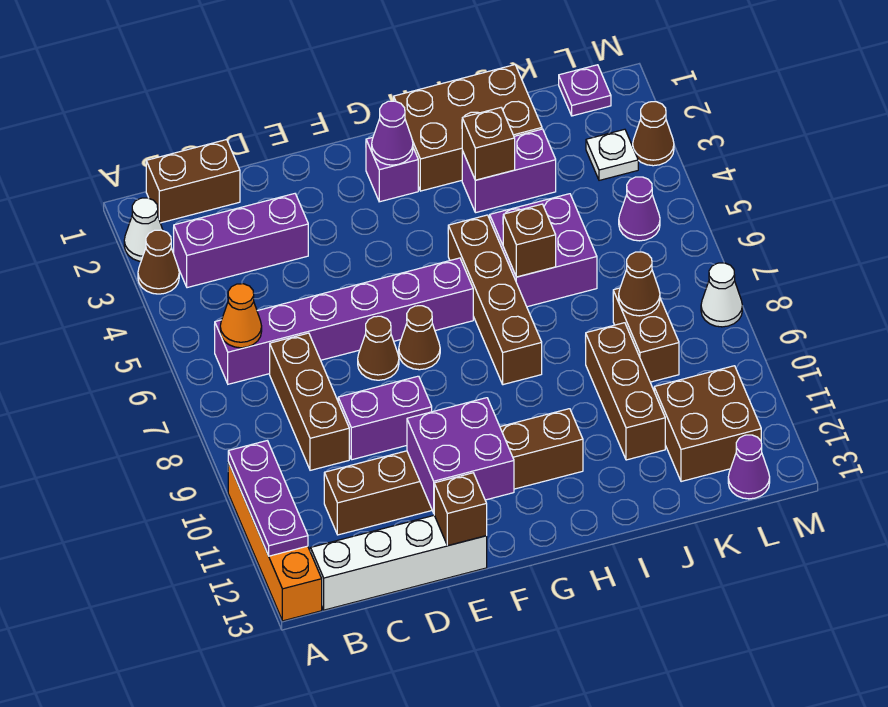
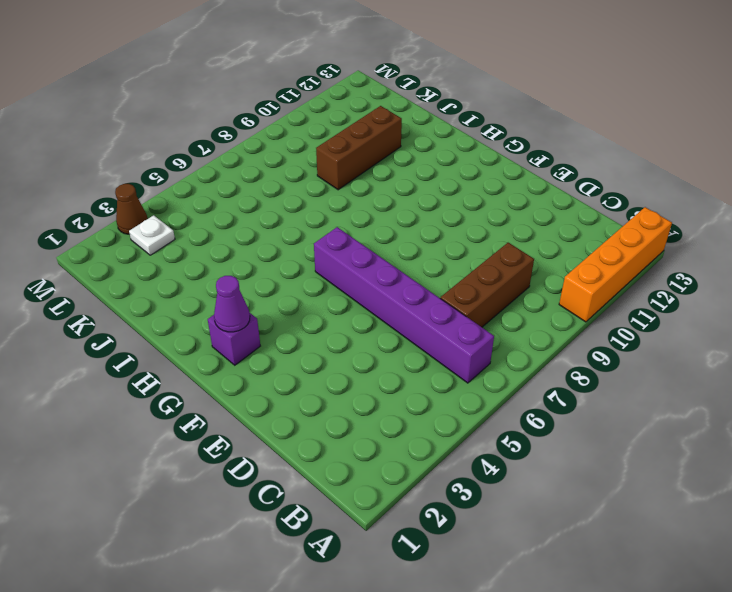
none -> white cone A2 level 1
none -> brown cone A3 level 1
none -> brown brick B1:C1 level 1
none -> purple brick B3:D3 level 1

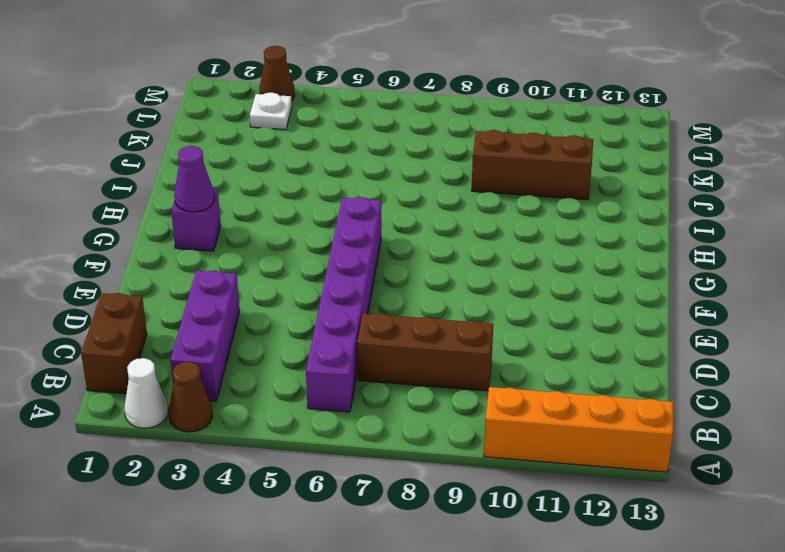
none -> white brick B13:E13 level 1
none -> brown brick C11:H11 level 1
none -> purple brick D9:E9 level 1
none -> brown cone E7 level 1

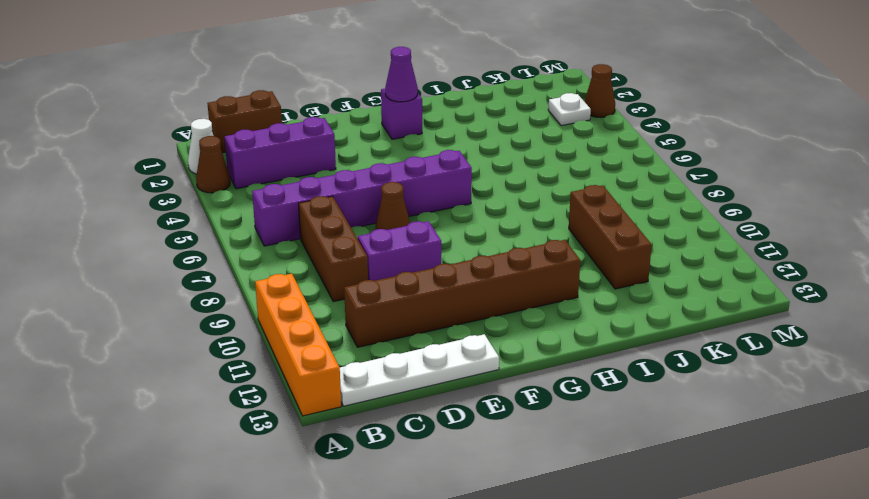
white plate B13:E13 level 1 -> white brick B13:E13 level 1
none -> brown cone F7 level 1
none -> brown brick H1:J2 level 1
none -> brown brick H5:H8 level 1
none -> purple brick I3:J3 level 1

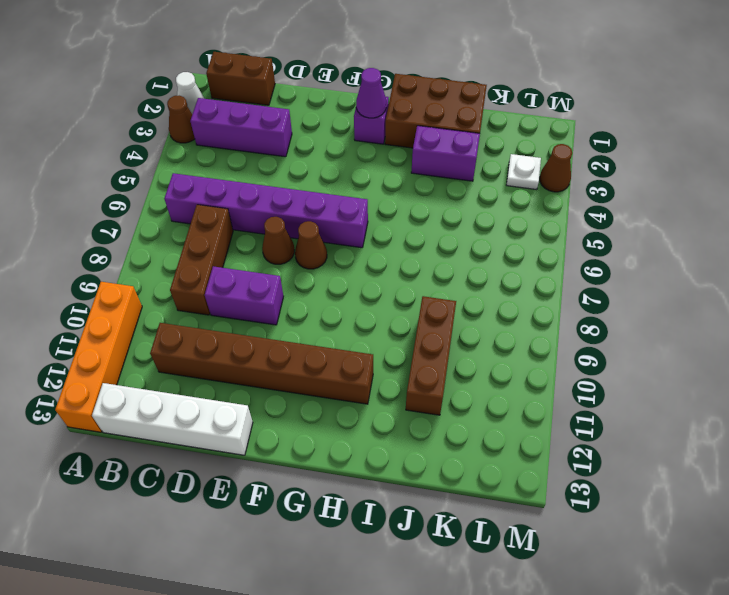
none -> brown brick H5:H8 level 1
none -> purple brick I5:J6 level 1
none -> brown brick K8:K9 level 1
none -> brown brick K11:L12 level 1

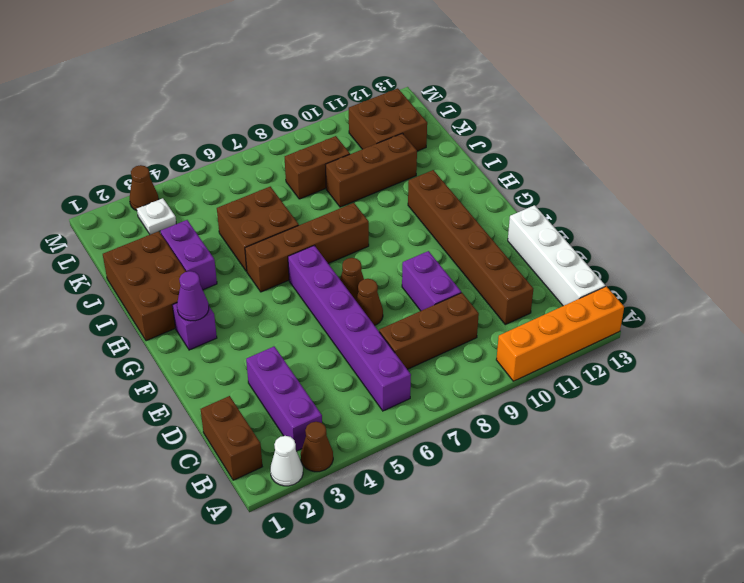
brown brick I5:J6 level 1 -> purple brick I5:J6 level 1
none -> purple plate L1 level 1
none -> purple cone L5 level 1
none -> purple cone L13 level 1
none -> white cone M8 level 1

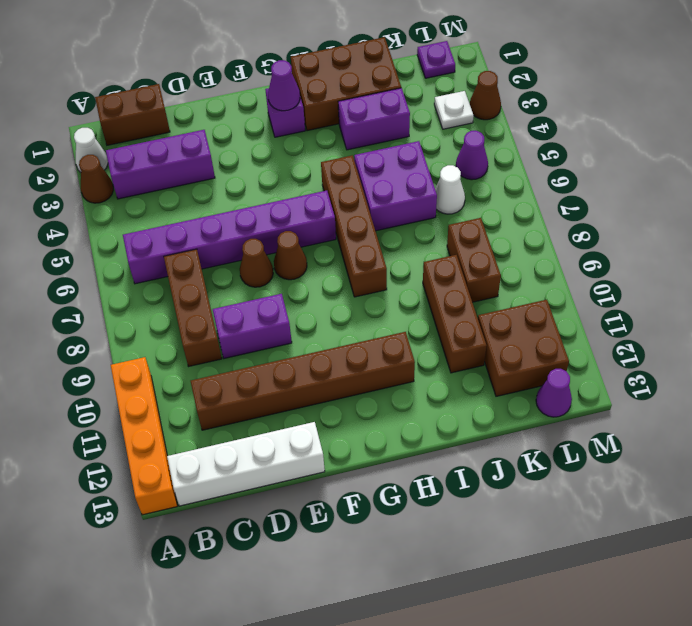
white cone K6 level 1 -> white cone M8 level 1
none -> purple plate A10:A12 level 2
none -> orange cone B6 level 2
none -> purple brick E11:F12 level 2
none -> brown brick E13 level 2

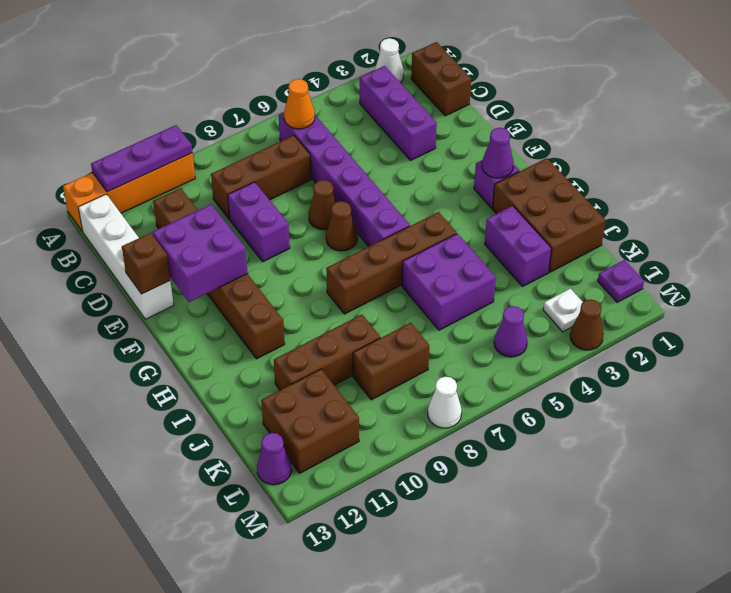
none -> brown cone A3 level 1
none -> brown brick I3 level 2
none -> brown brick I6 level 2
none -> brown cone K8 level 2

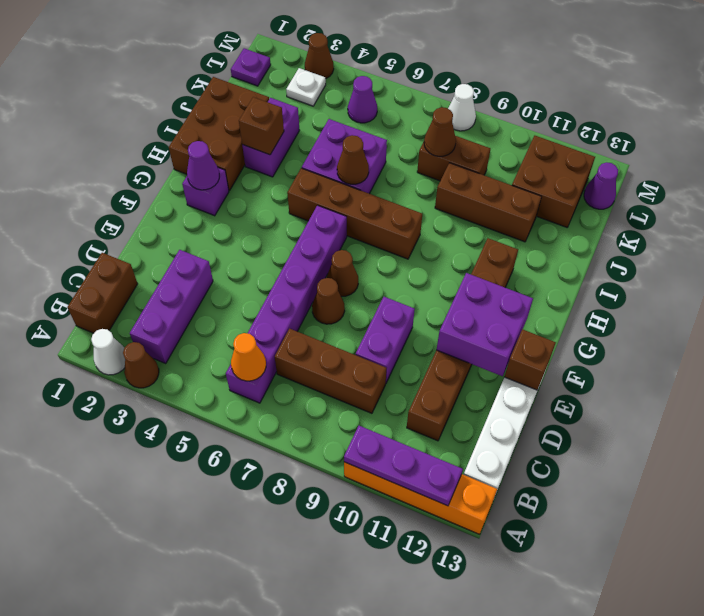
brown cone I6 level 2 -> brown brick I6 level 2

